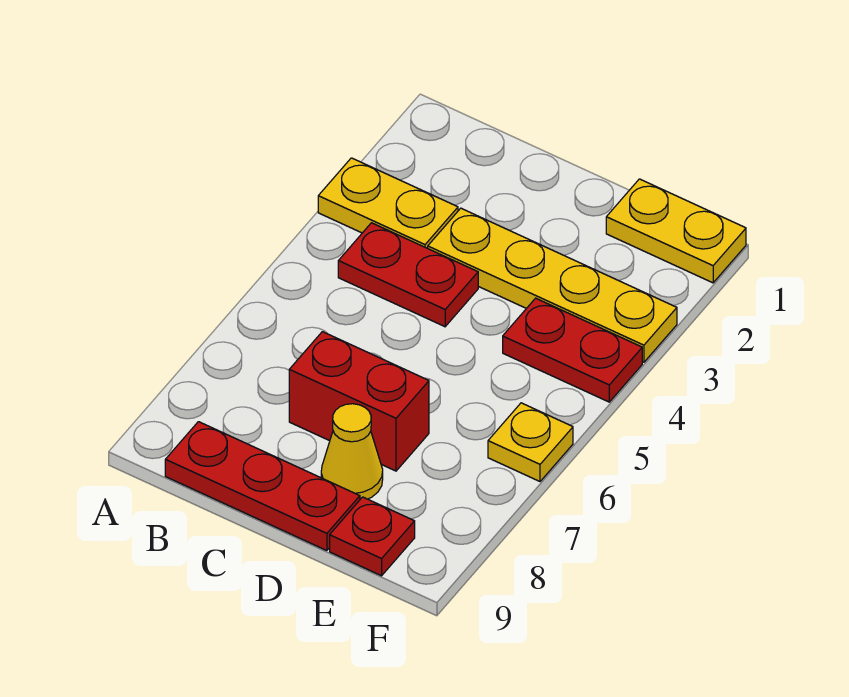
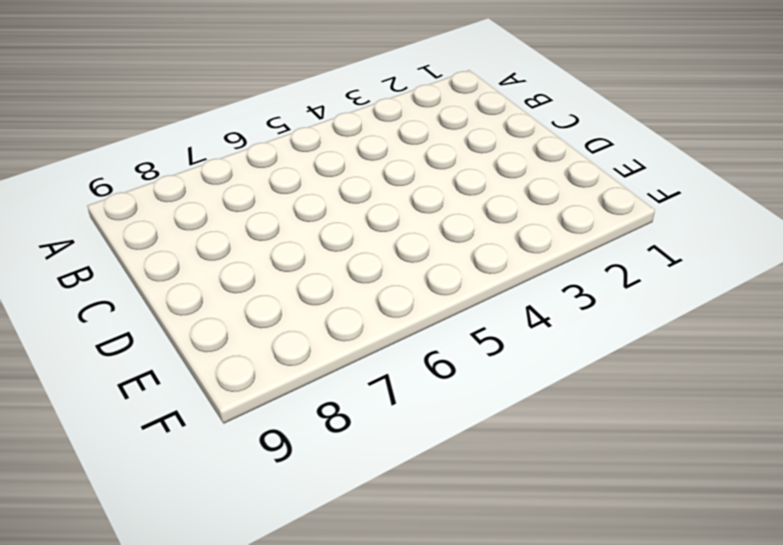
none -> yellow plate A3:B3 level 1
none -> red plate B4:C4 level 1

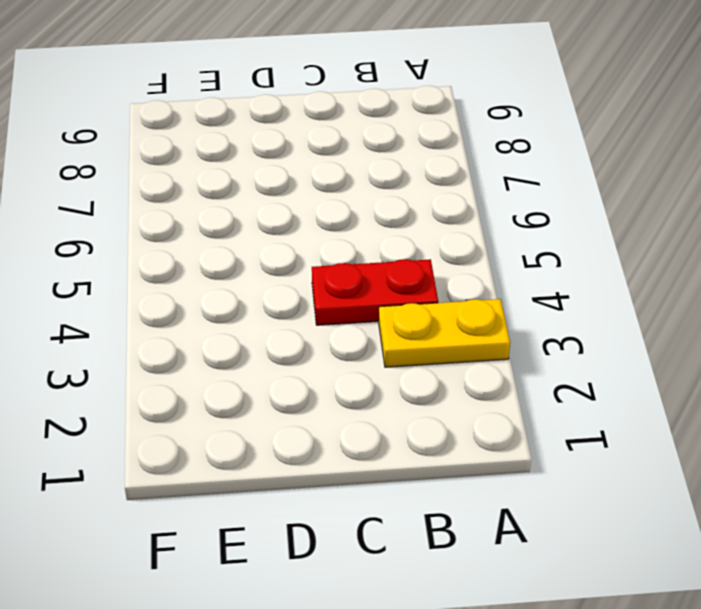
none -> red plate B9:D9 level 1
none -> yellow plate C3:F3 level 1

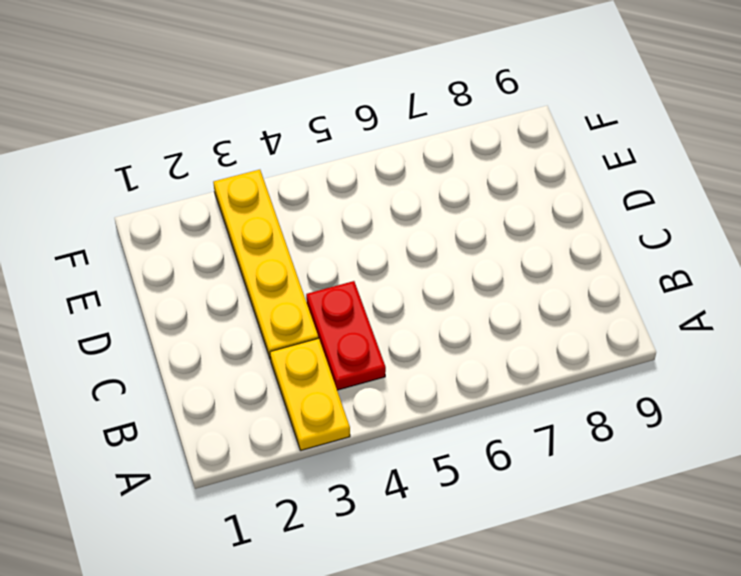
none -> red plate B9:D9 level 1
none -> red brick C7:D7 level 1

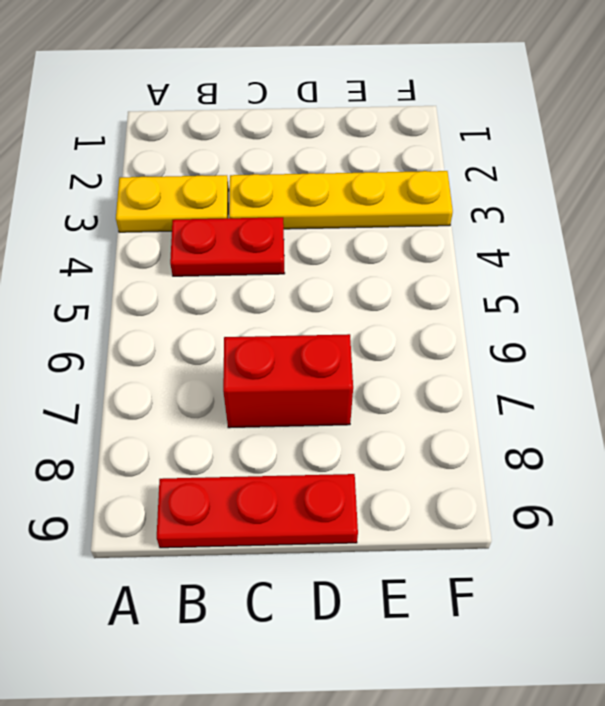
none -> yellow cone D8 level 1
none -> yellow plate E1:F1 level 1

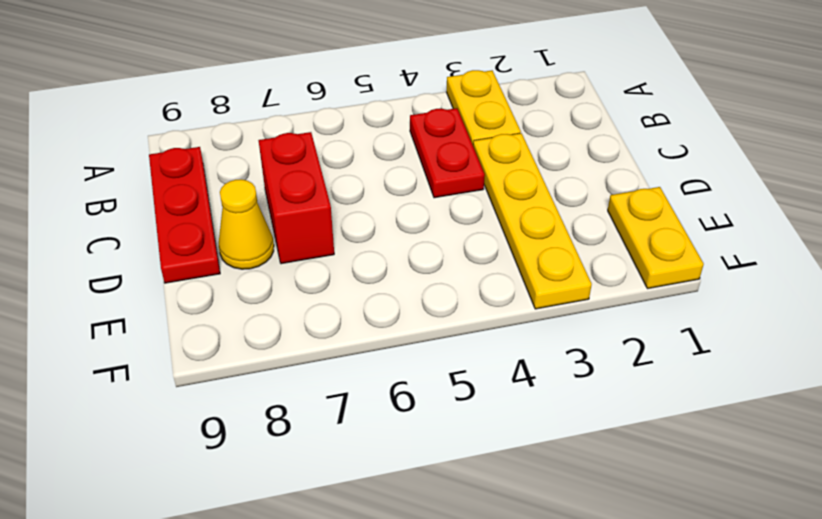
none -> red plate E4:F4 level 1
none -> red plate E9 level 1

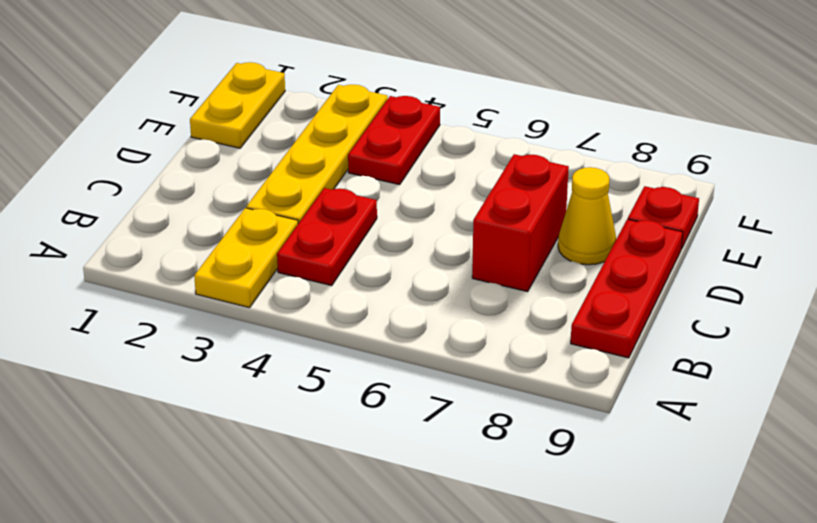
none -> yellow plate F6 level 1

